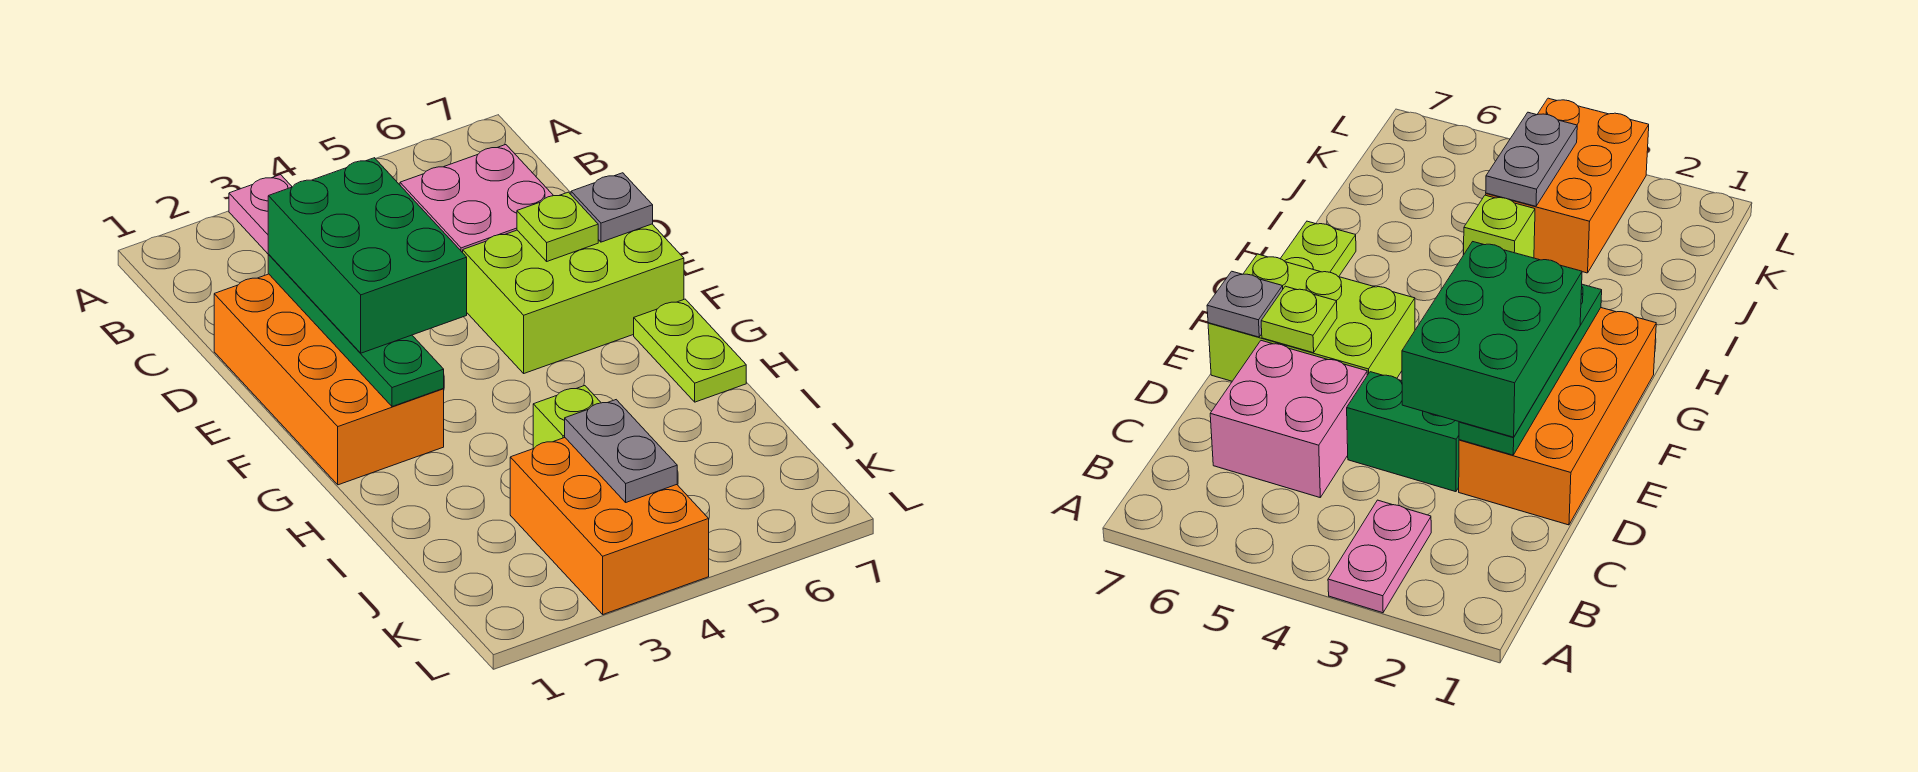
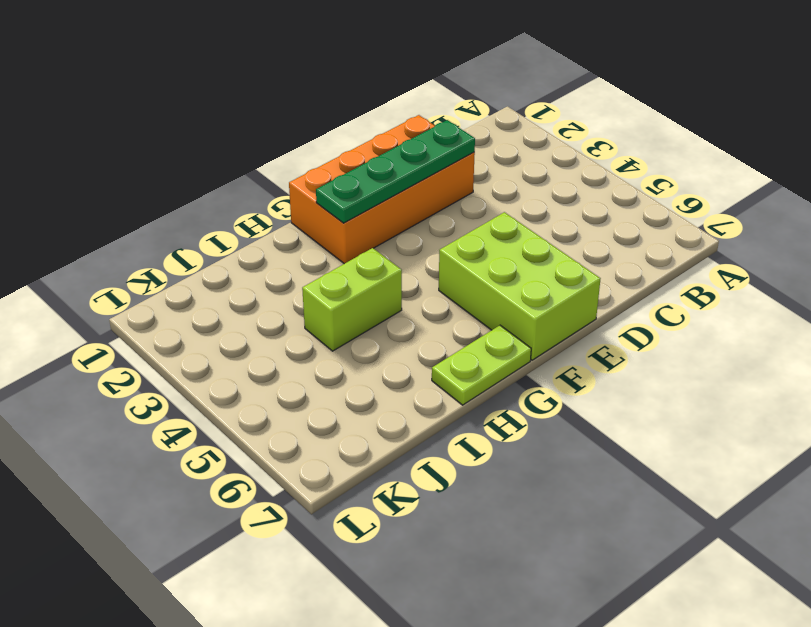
lime brick H4:I4 level 1 -> lime brick I4 level 1
none -> pink plate A3:B3 level 1
none -> pink brick C5:D6 level 1
none -> green brick D3:D4 level 1

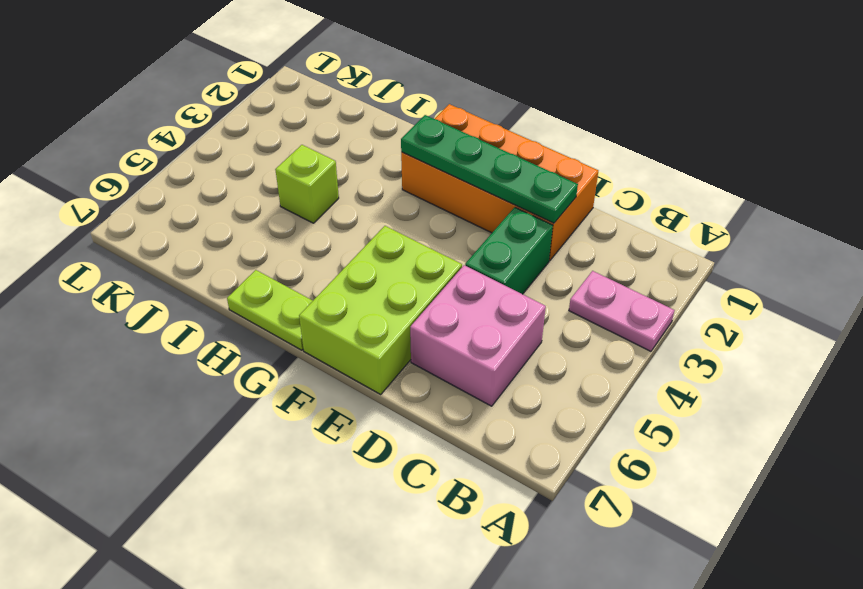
none -> orange brick J3:L4 level 1
none -> lime plate E6 level 2
none -> grey plate E7 level 2

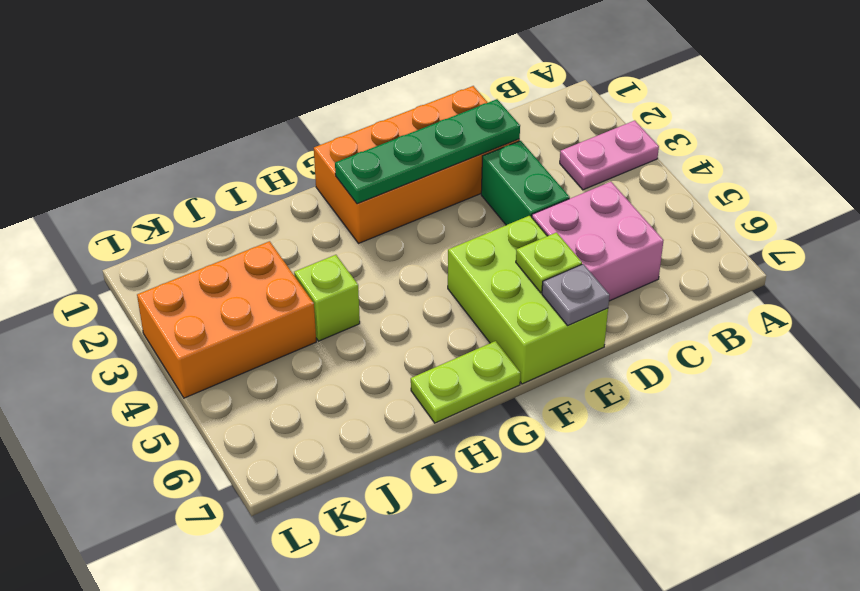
none -> grey plate J4:K4 level 2
none -> green brick D2:F3 level 3

